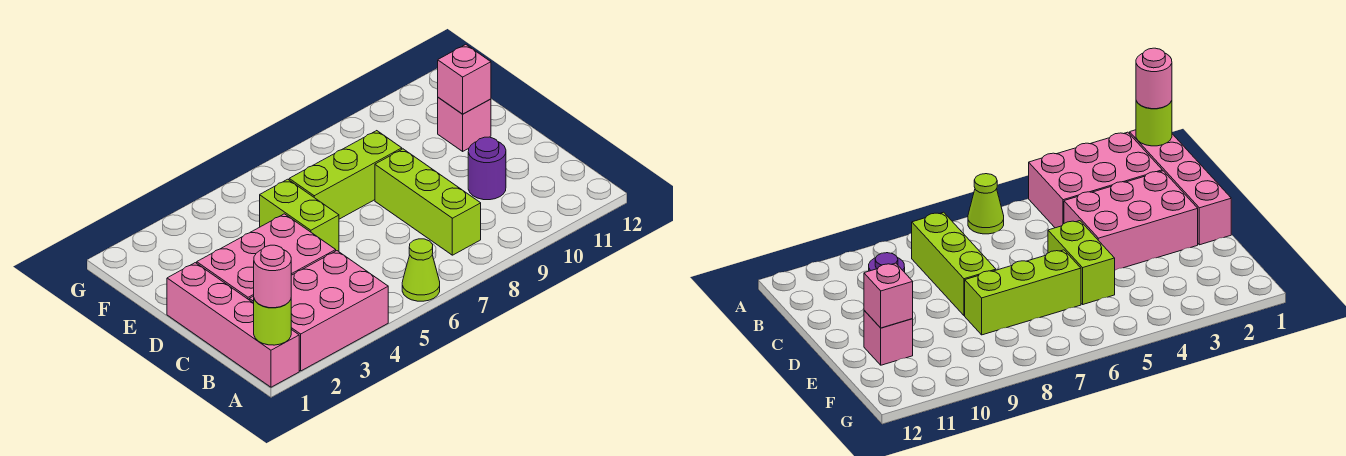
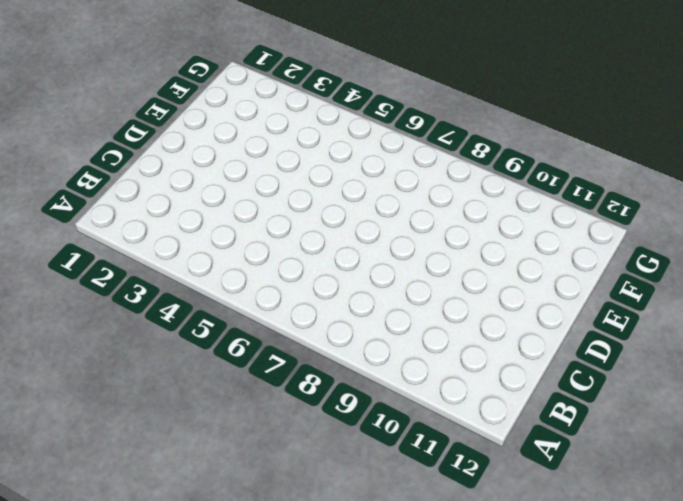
none -> pink brick A1:D1 level 1
none -> pink brick A2:B4 level 1
none -> lime cone A6 level 1

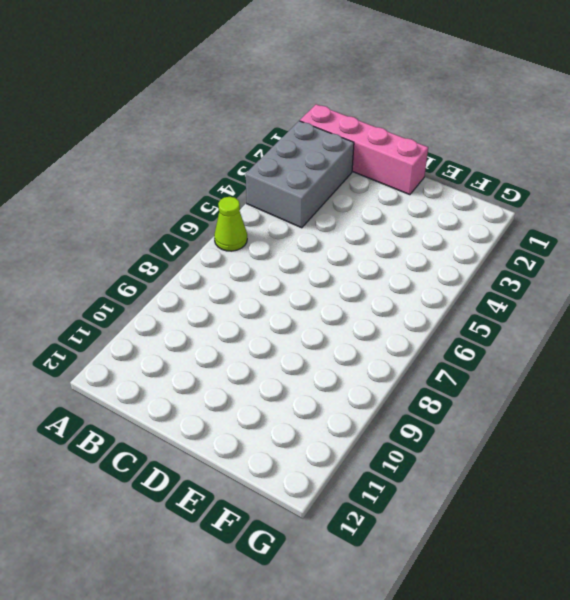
grey brick A2:B4 level 1 -> pink brick A2:B4 level 1
none -> lime brick B8:D8 level 1
none -> pink brick C2:D4 level 1
none -> purple round brick C10 level 1

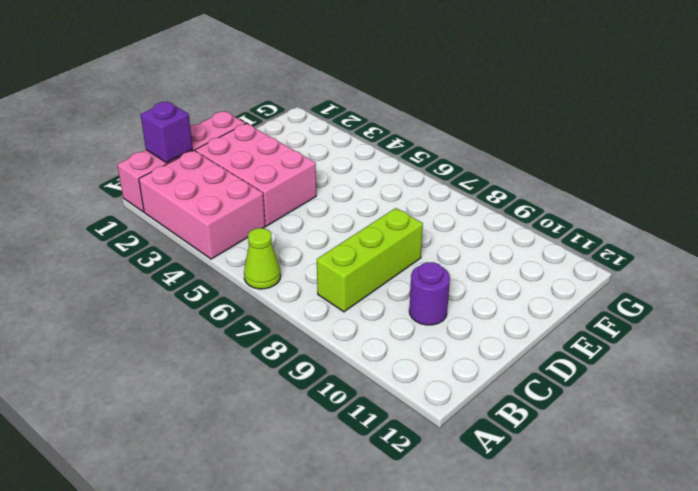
purple brick B1 level 2 -> none
none -> lime brick D5:E5 level 1
none -> lime brick E6:E8 level 1
none -> pink brick E11 level 1

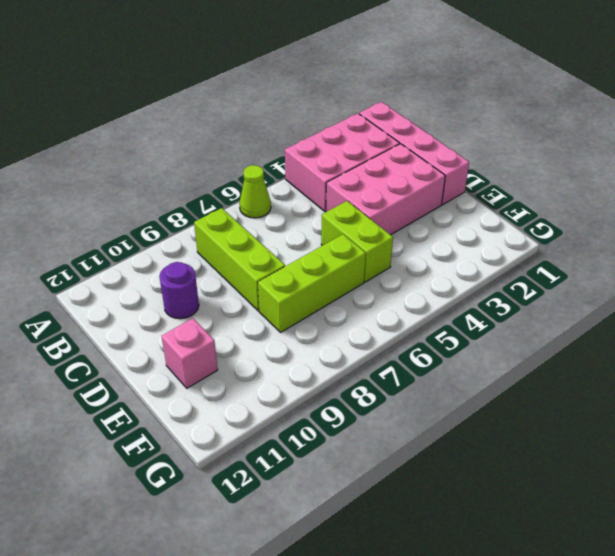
none -> lime round brick A1 level 2
none -> pink brick E11 level 2
none -> pink round brick A1 level 3

